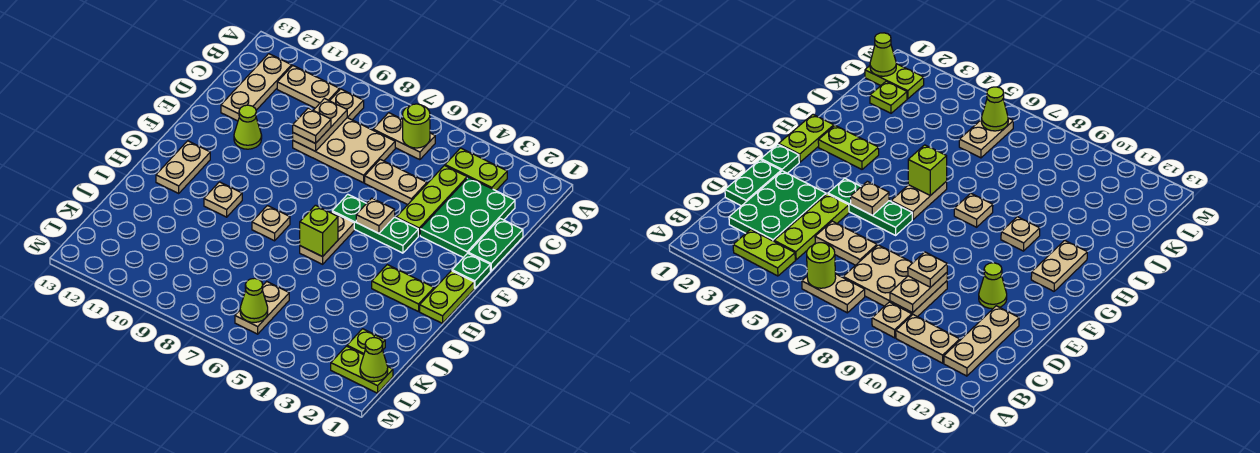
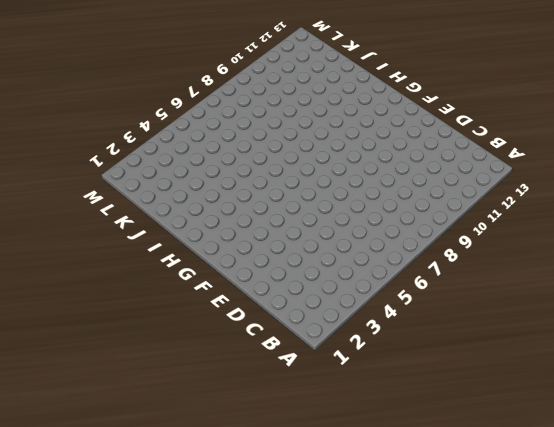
none -> lime plate B3:B4 level 1
none -> tan plate B6:B7 level 1
none -> tan plate B9 level 1

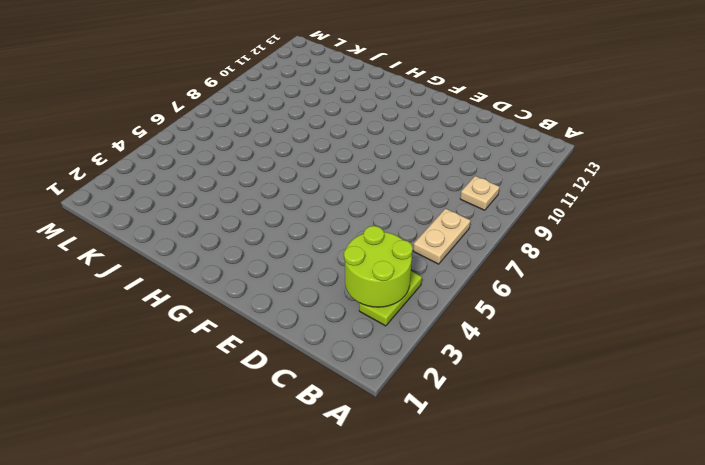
lime round brick B3:C4 level 2 -> none
none -> tan plate B10:B11 level 1
none -> tan plate B12:D12 level 1
none -> green plate C2:E3 level 1

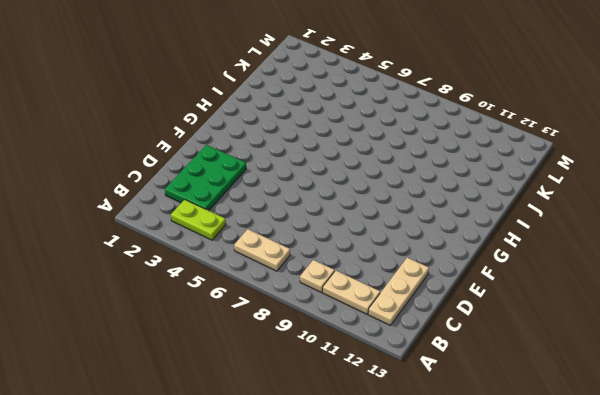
none -> lime plate C4:E4 level 1
none -> tan plate C7:D9 level 1
none -> green plate D1:E1 level 1

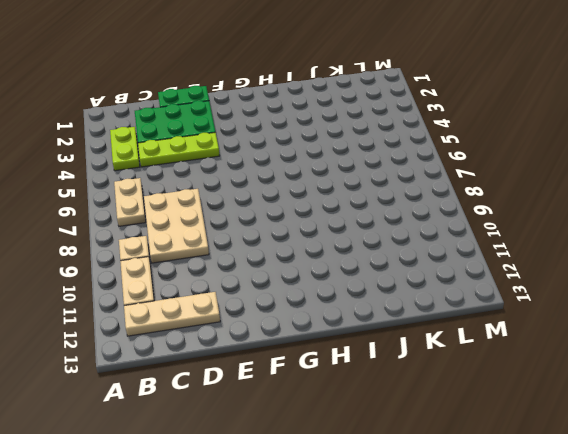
none -> tan plate D5:D6 level 1
none -> lime cone E11 level 1
none -> green plate F1 level 1

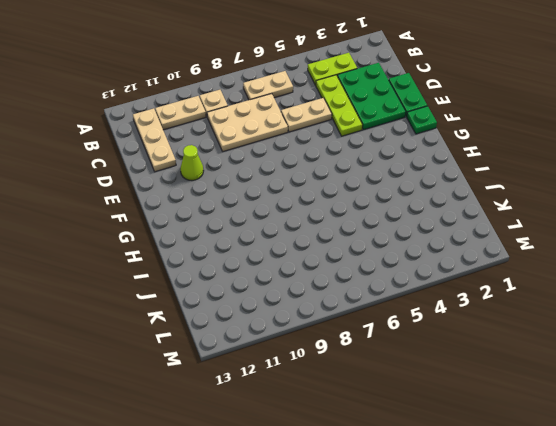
none -> green plate F4:F6 level 1
none -> lime plate G1:H1 level 1
none -> tan plate G6:H6 level 1

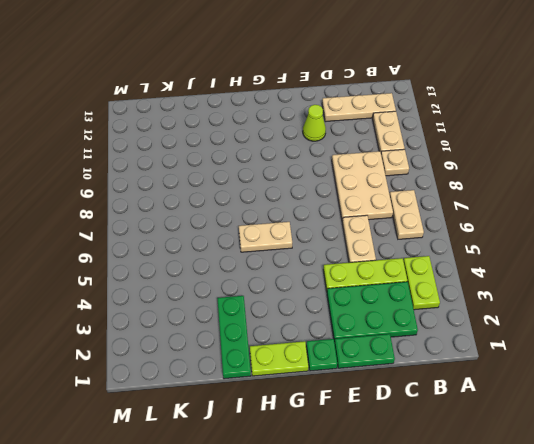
green plate I1:I3 level 1 -> green plate F4:F6 level 1
none -> tan plate G12:H12 level 1
none -> lime plate H2:H3 level 1
none -> tan plate H8 level 1

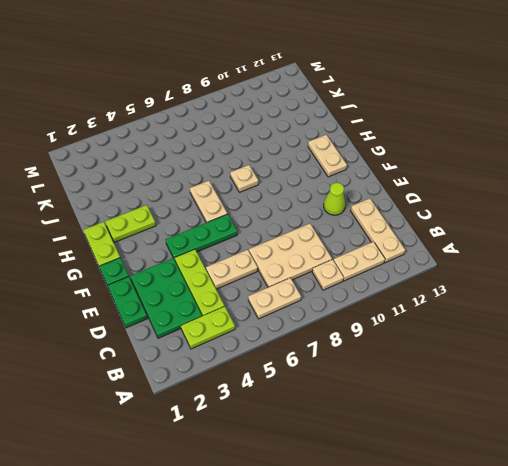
none -> tan plate H10 level 1
none -> lime plate K2 level 1
none -> tan plate K6:L6 level 1

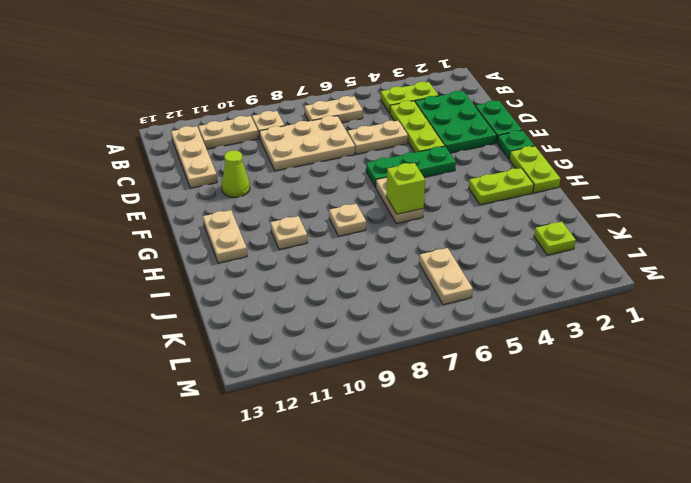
none -> lime plate L1:L2 level 1
none -> lime round brick B6 level 2
none -> tan plate C9:D9 level 2

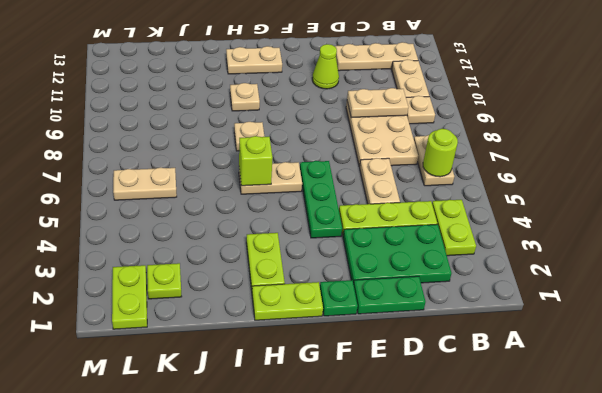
none -> tan plate F5 level 2
none -> lime cone L1 level 2
none -> lime cone L6 level 2

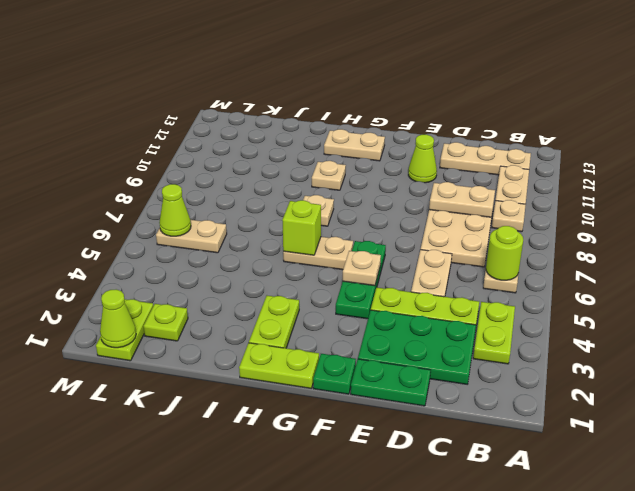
none -> tan plate D9 level 3

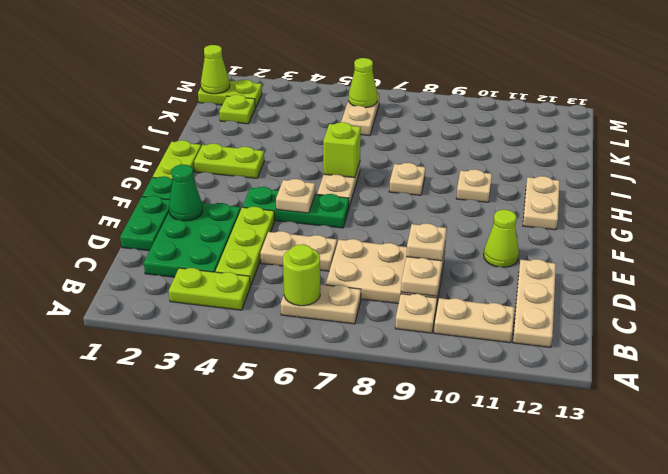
green cone E2 level 2 -> none

